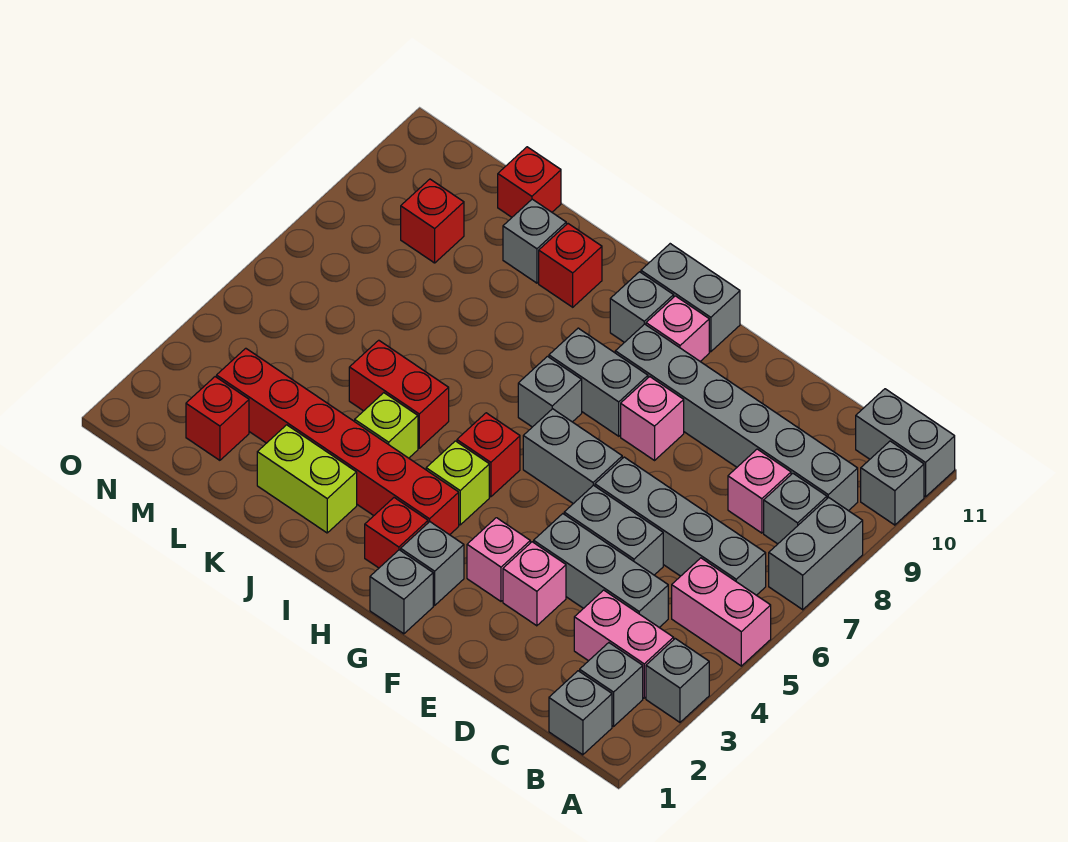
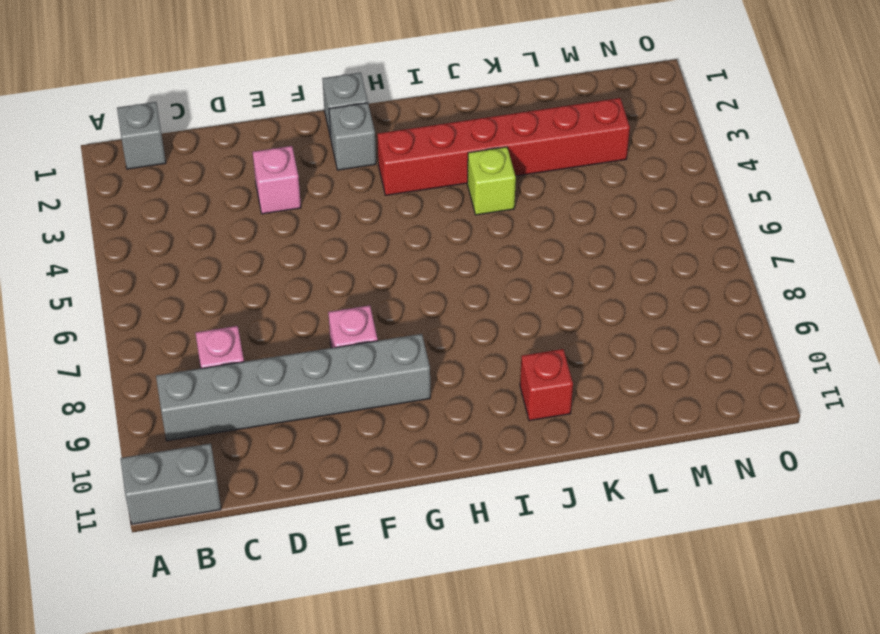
none -> grey brick A3 level 1
none -> pink brick A5:B5 level 1
none -> grey brick A7:A8 level 1
none -> grey brick A10 level 1

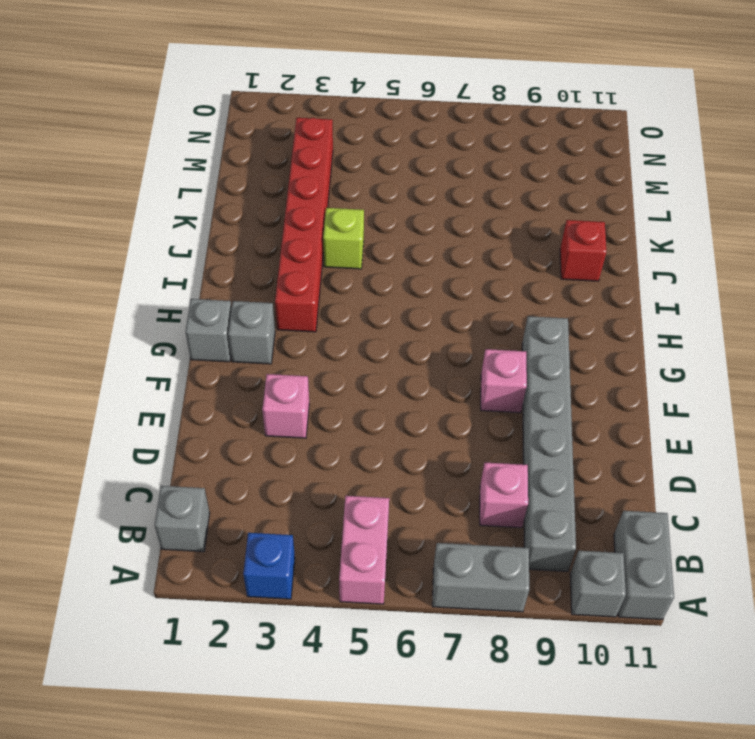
blue brick A3 level 1 -> grey brick A3 level 1
none -> grey brick B2 level 1
none -> pink brick B3:C3 level 1
none -> grey brick B6:E6 level 1
none -> grey brick B8 level 1

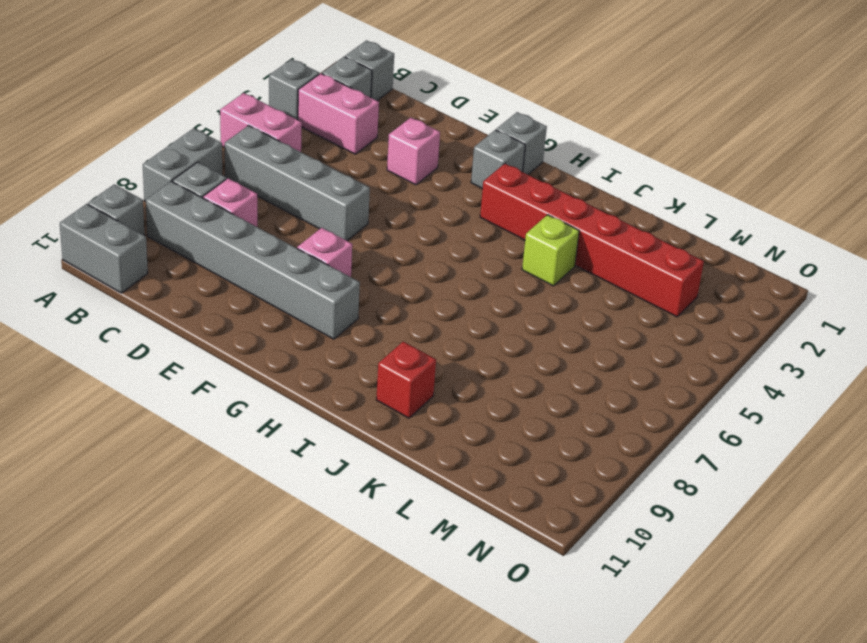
none -> grey brick C4:E4 level 1
none -> grey brick D5:E5 level 1
none -> pink brick F3 level 1
none -> grey brick F6:G6 level 1

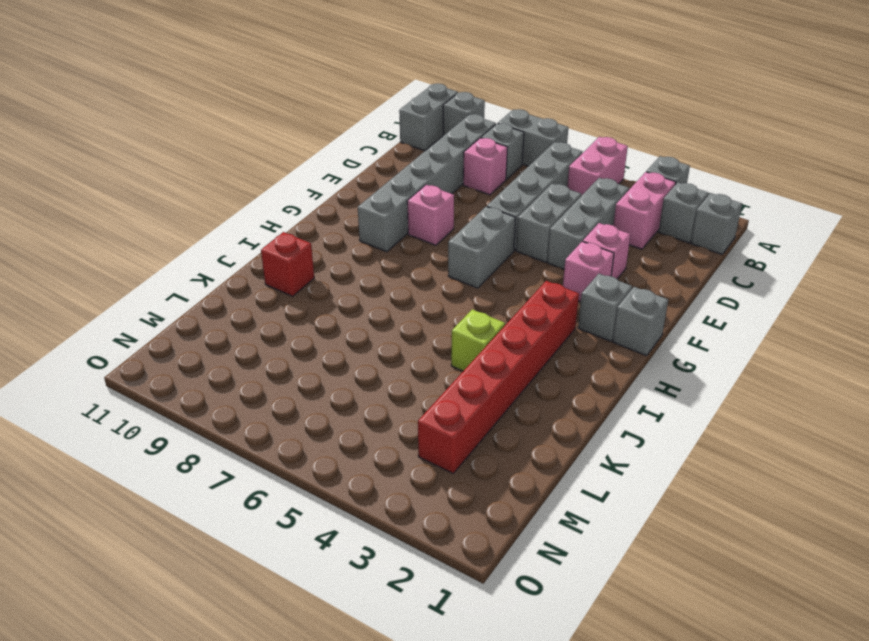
none -> grey brick G8:H8 level 1
none -> pink brick G10 level 1
none -> grey brick G11:H11 level 1
none -> red brick H2 level 1

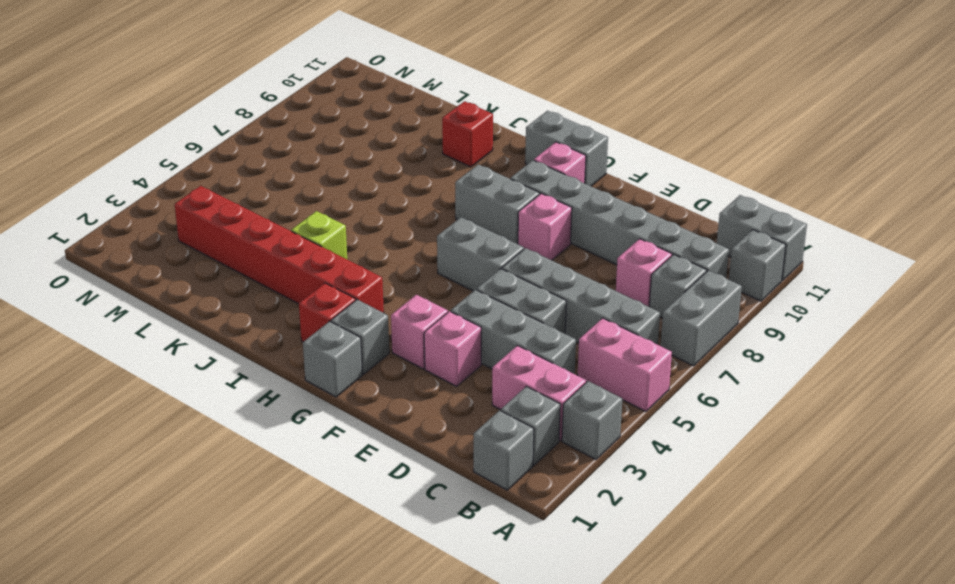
none -> lime brick H4 level 1
none -> red brick H5 level 1
none -> grey brick H7 level 1
none -> grey brick H10 level 1

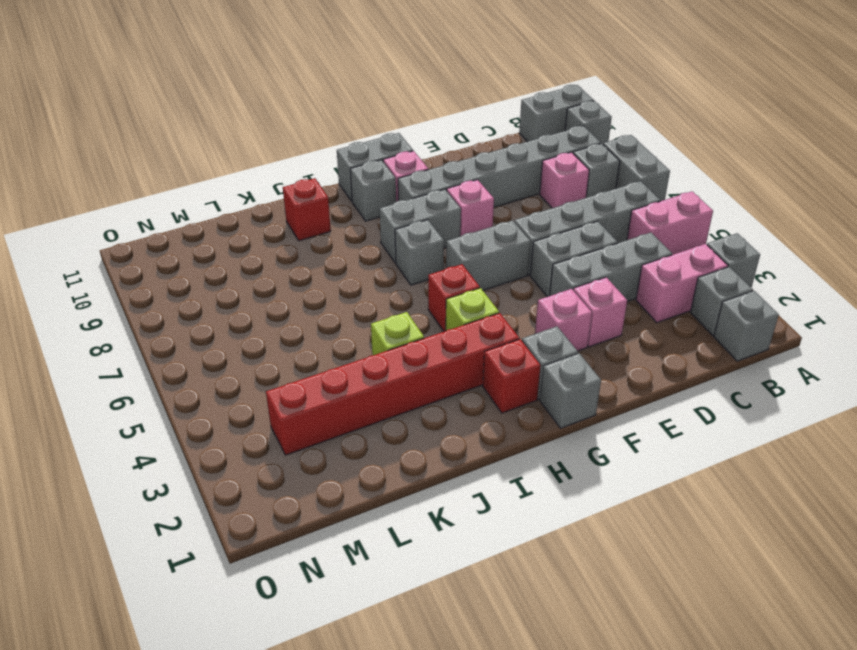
none -> lime brick J2:K2 level 1
none -> red brick J5:K5 level 1
none -> grey brick K10 level 1
none -> red brick L11 level 1

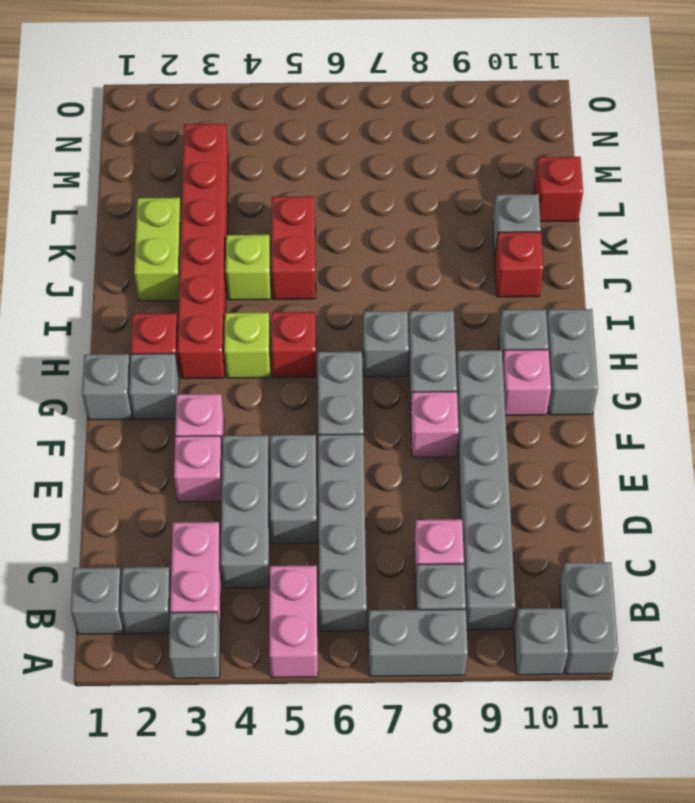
none -> red brick M2 level 1
none -> red brick M9 level 1

